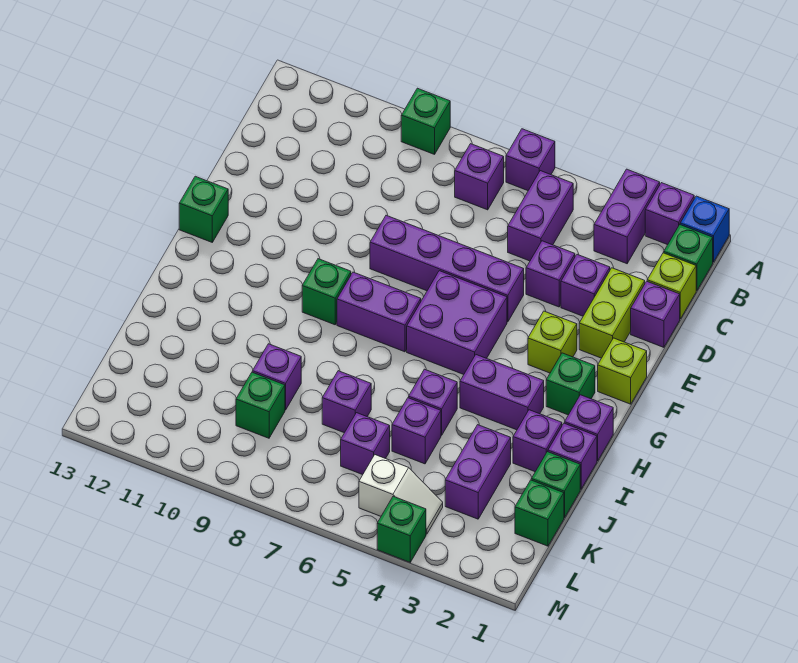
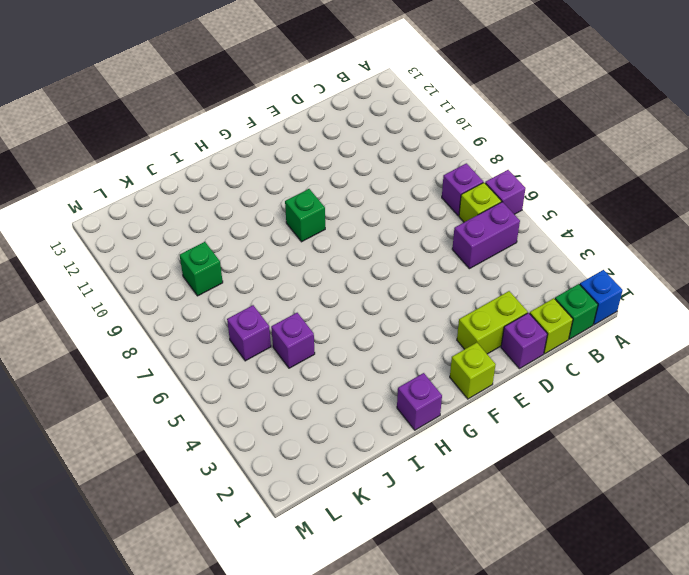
lime brick B6 level 1 -> lime brick F3 level 1
none -> purple brick A2 level 1
none -> purple brick A3:B3 level 1
none -> green brick A9 level 1
none -> purple brick D3 level 1

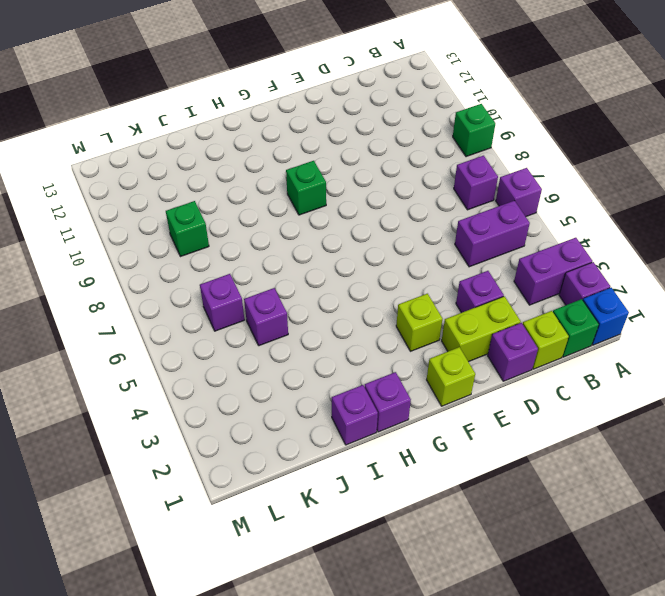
none -> purple brick D4 level 1
none -> purple brick E5:E8 level 1
none -> purple brick F5:G6 level 1
none -> green brick F13 level 1

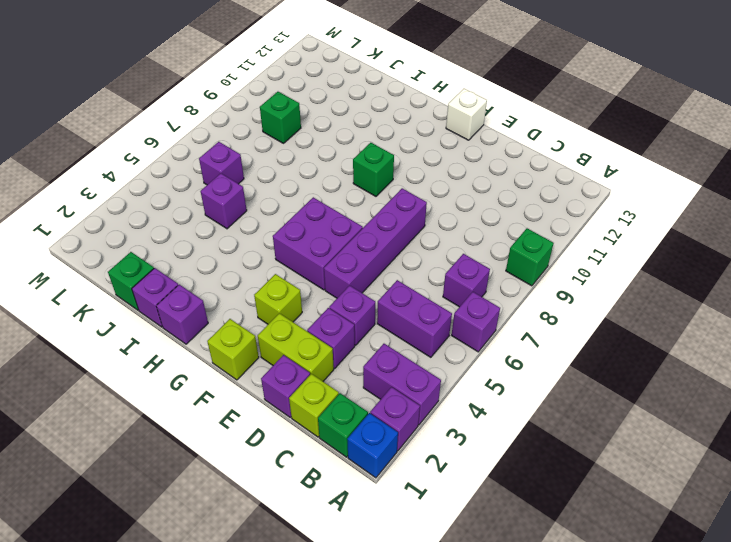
white brick F13 level 1 -> green brick F13 level 1
none -> green brick G2 level 1
none -> purple brick G7:G8 level 1
none -> purple brick H3:H4 level 1
none -> purple brick I2 level 1

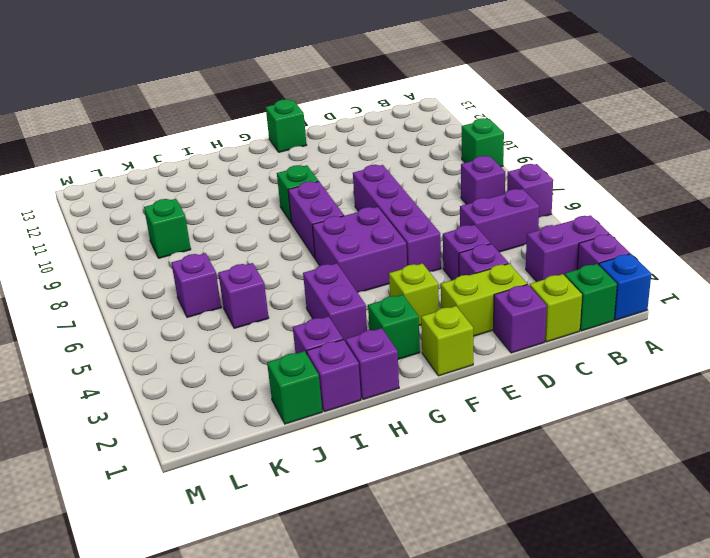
none -> purple brick I5 level 1
none -> purple brick J3:K3 level 1
none -> purple brick J7 level 1
none -> purple brick J9 level 1

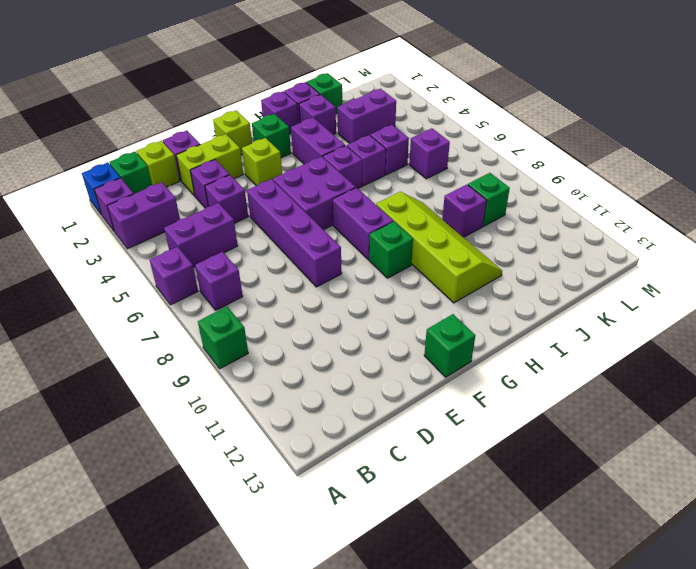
purple brick H5 level 1 -> purple brick J7 level 1
lime slope H8:I11 level 1 top H -> none
none -> green brick K1 level 1
none -> white slope L4:L5 level 1 top 5
none -> green brick M4 level 1

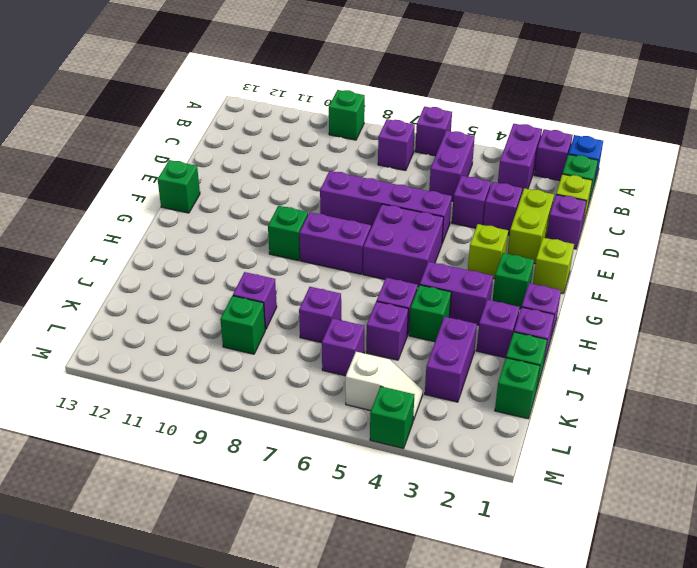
green brick I4 level 1 -> none

